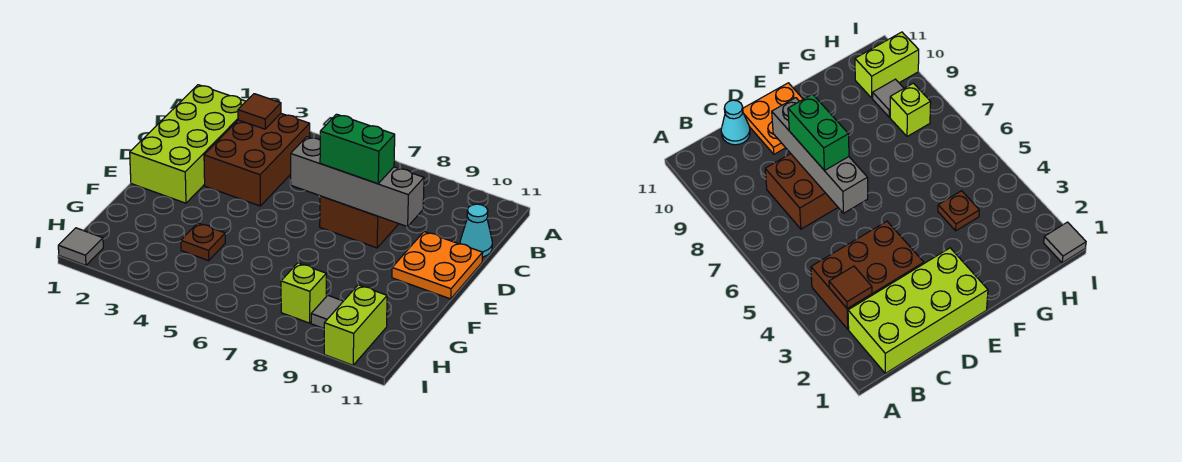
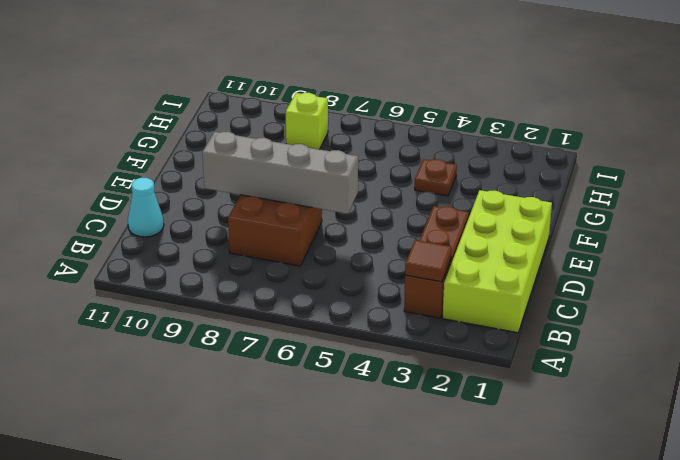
brown brick B3:D3 level 1 -> brown brick B3:D4 level 1
none -> orange plate D10:E11 level 1
none -> grey tile H9 level 1
none -> lime brick H10:I10 level 1

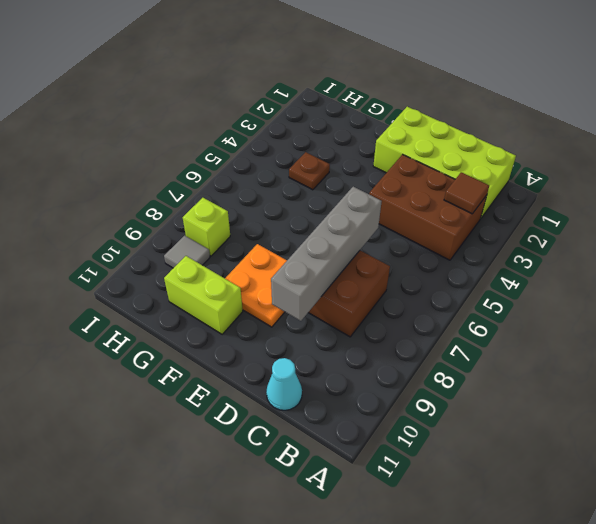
orange plate E8:F9 level 1 -> orange plate D10:E11 level 1
lime brick F10:G10 level 1 -> lime brick H10:I10 level 1
none -> grey tile I1 level 1
none -> green brick D7:D8 level 3

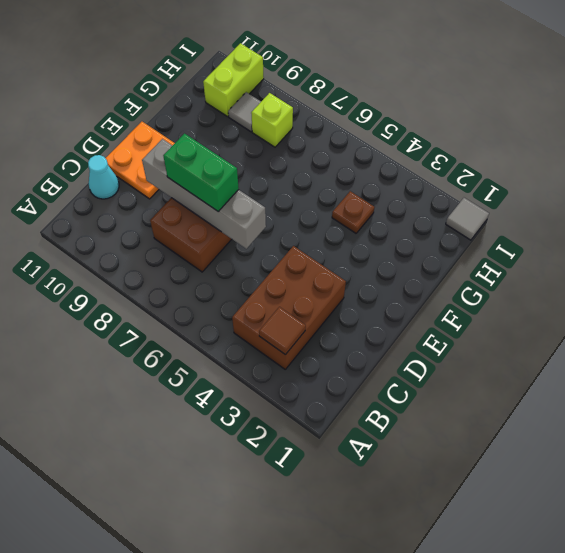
none -> lime brick B1:E2 level 1

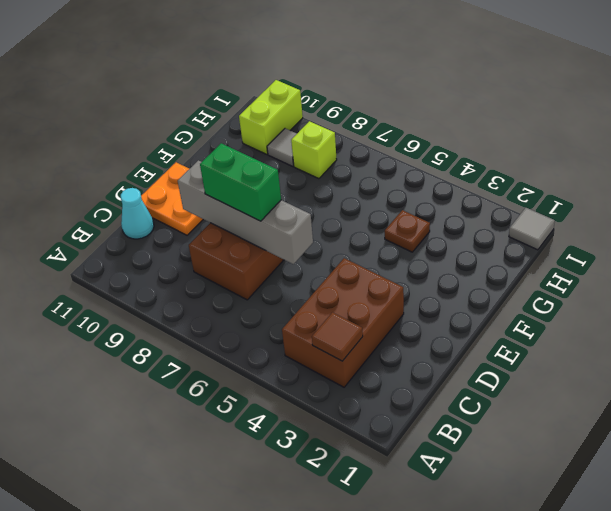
none -> lime brick B1:E2 level 1

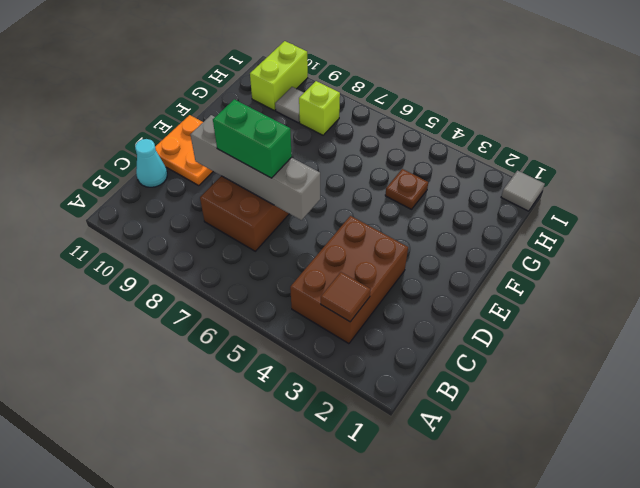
none -> lime brick B1:E2 level 1

